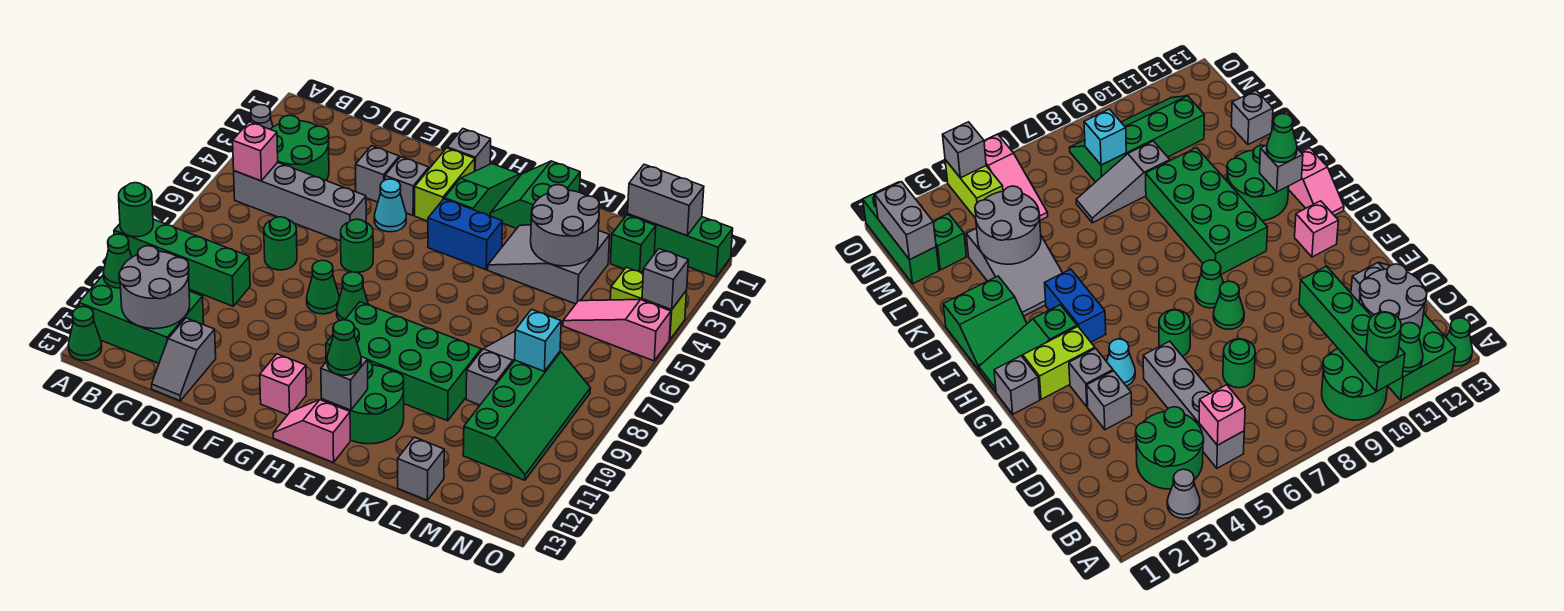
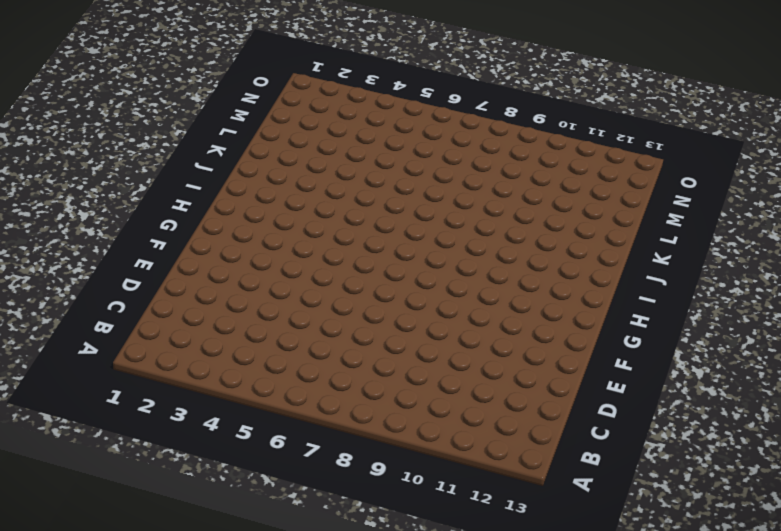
none -> grey cone A3 level 1
none -> green round brick A9:B10 level 1
none -> green brick A11:C12 level 1
none -> green cone A13 level 1

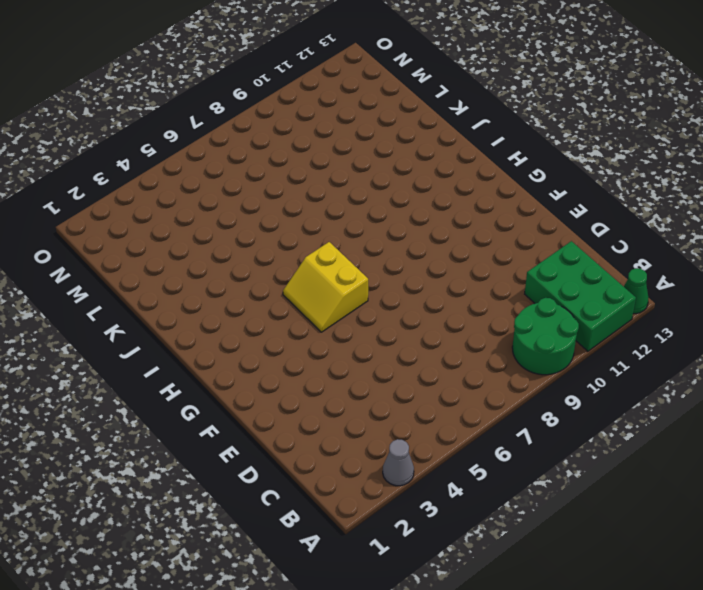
yellow slope G5:H6 level 1 top 6 -> none
none -> green round brick B3:C4 level 1
none -> grey brick B5:E5 level 1
none -> green round brick D7 level 1
none -> grey slope D12:D13 level 1 top 12

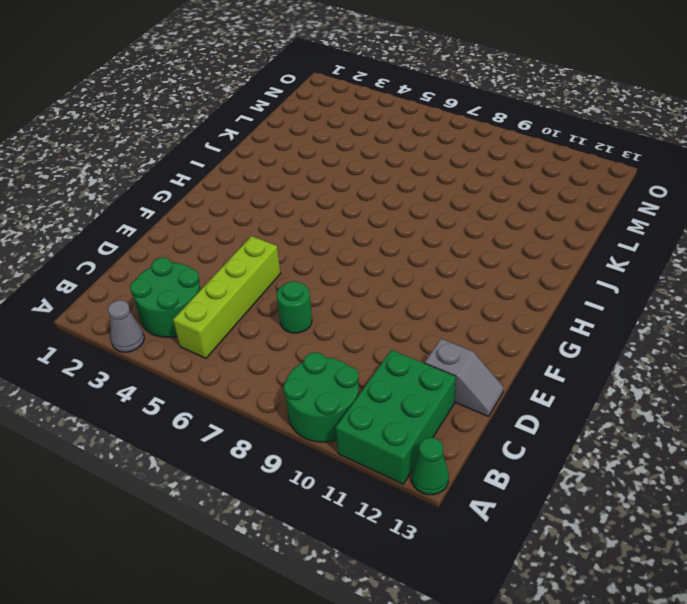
lime brick B5:E5 level 1 -> grey brick B5:E5 level 1
none -> grey brick E3 level 1
none -> grey brick F3 level 1
none -> cyan cone F4 level 1
none -> green round brick F6 level 1

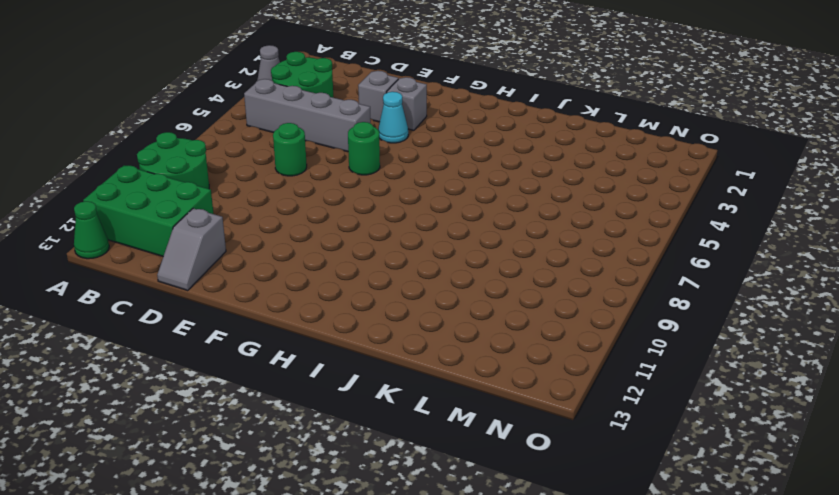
none -> green cone F8 level 1
none -> grey brick G1 level 1
none -> lime brick G2:G3 level 1
none -> green cone G8 level 1

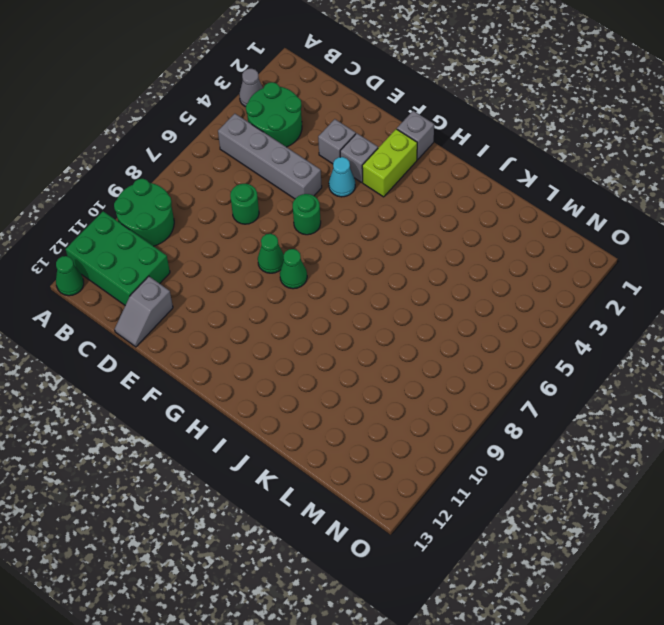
none -> pink brick G12 level 1
none -> green slope H1:H3 level 1 top 3
none -> blue brick H4:I4 level 1
none -> green brick H9:K10 level 1

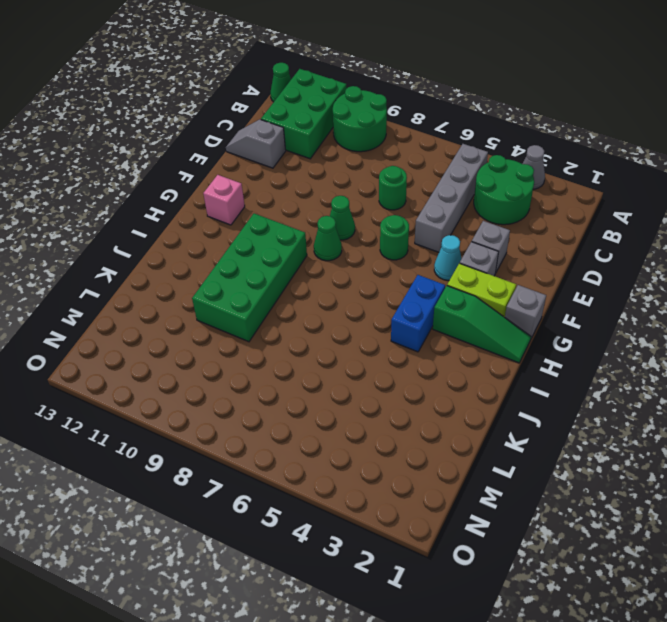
none -> pink slope H13:I13 level 1 top I
none -> green slope I1:J2 level 1 top J
none -> green round brick I11:J12 level 1
none -> grey slope J3:L4 level 1 top L

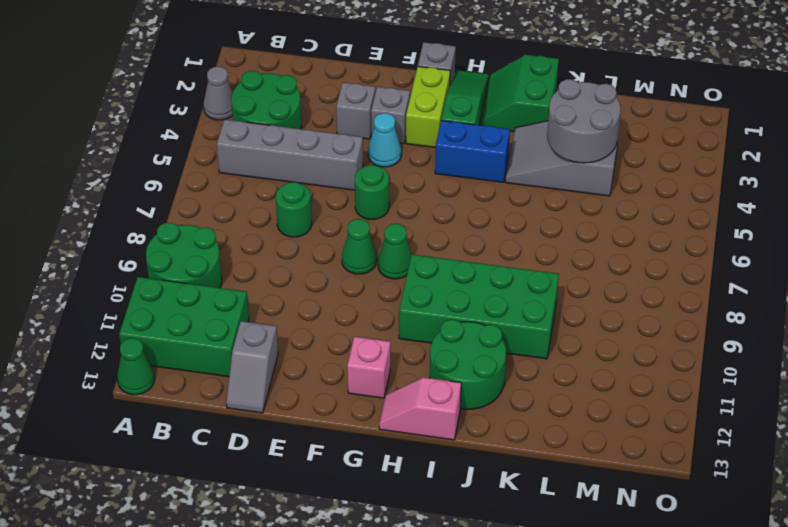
none -> grey slope L7:L9 level 1 top 9
none -> grey brick L13 level 1
none -> green brick M1:O1 level 1
none -> green brick M2 level 1

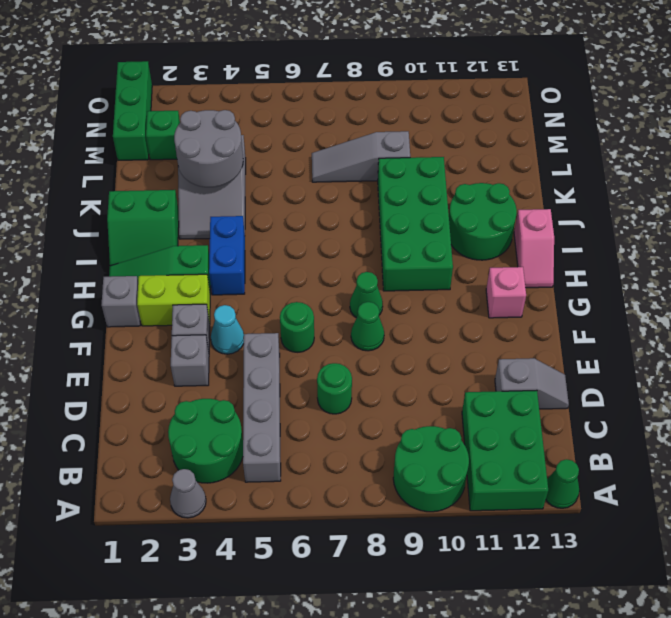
none -> grey brick L13 level 1
none -> pink slope M5:O5 level 1 top O
none -> green slope M8:N11 level 1 top M
none -> lime brick N4:O4 level 1

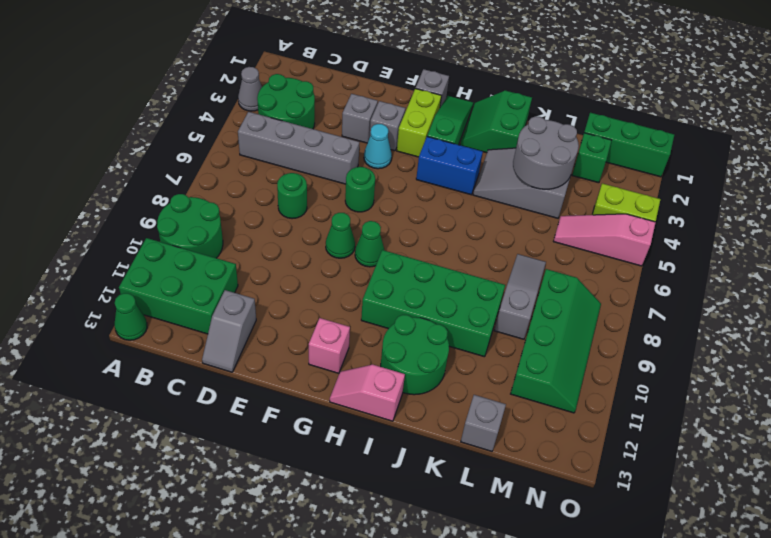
none -> green brick A10:D10 level 2
none -> green cone A11 level 2
none -> pink brick B5 level 2
none -> grey round brick B11:C12 level 2

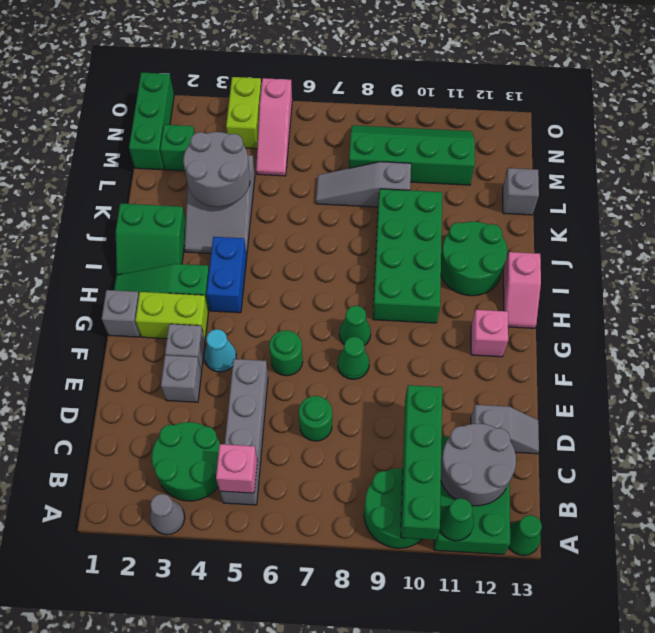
none -> grey brick I12 level 2
none -> grey brick M1:N1 level 2
none -> cyan brick M8 level 2
none -> grey brick O4 level 2

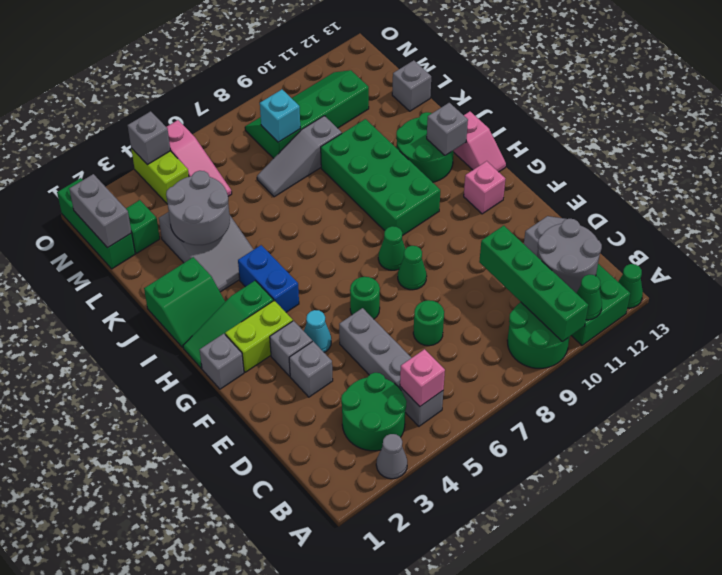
none -> green round brick A10 level 3
none -> green cone I12 level 3

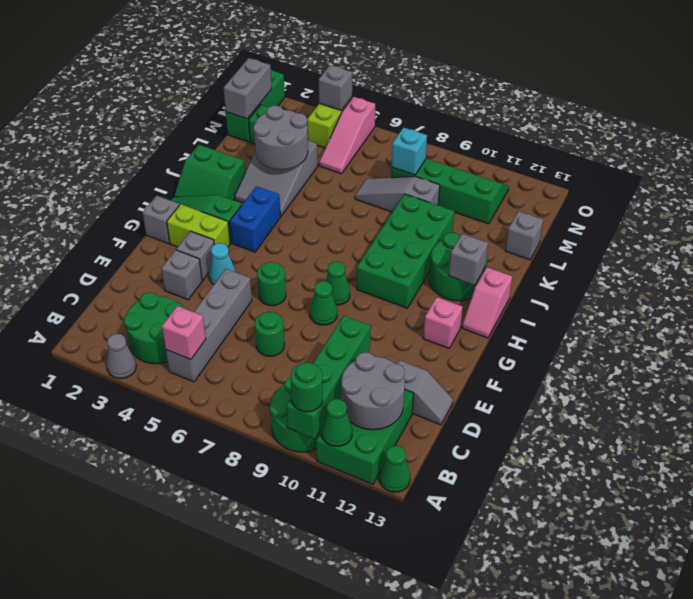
none -> green cone I12 level 3

